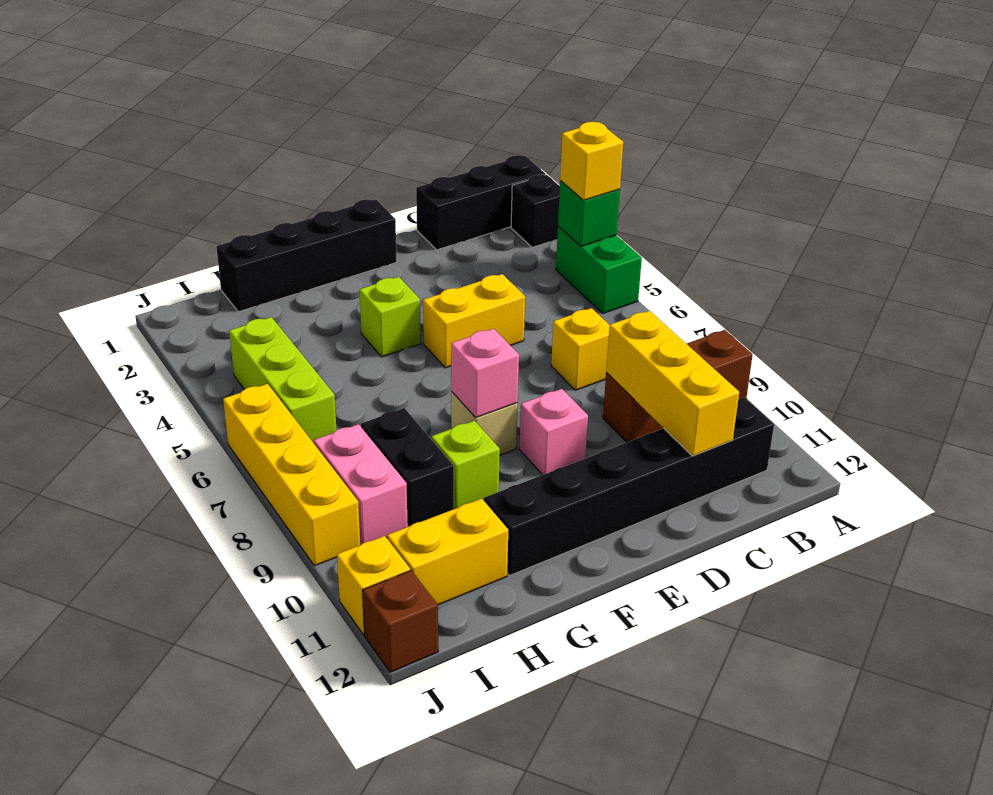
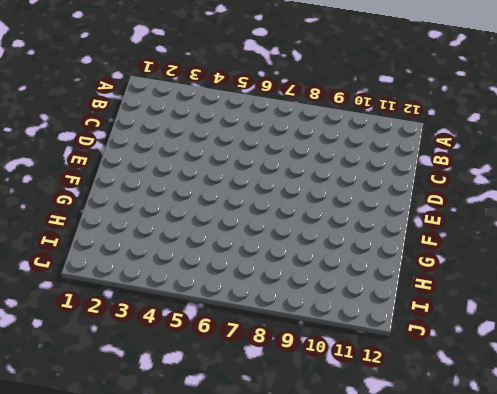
none -> black brick A1:C1 level 1
none -> black brick A2 level 1
none -> green brick A4:A5 level 1

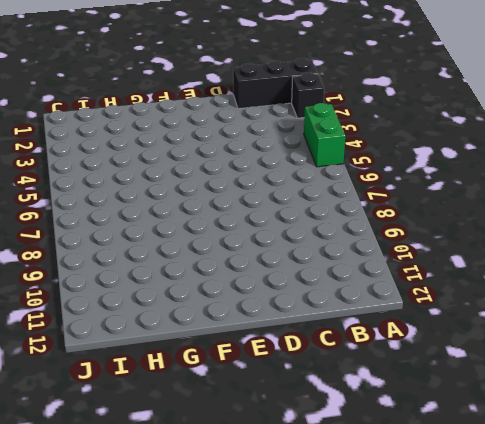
none -> brown brick A9:C9 level 1
none -> black brick B11:G11 level 1
none -> yellow brick C7 level 1

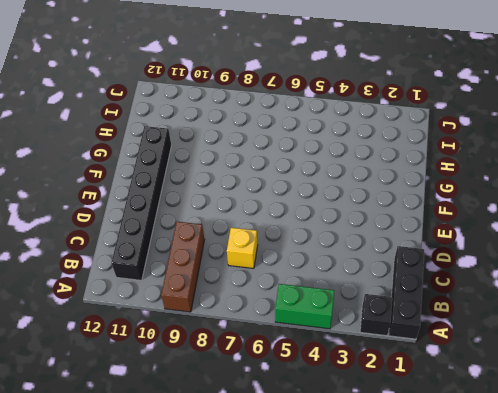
none -> yellow brick D5:E5 level 1
none -> black brick E1:H1 level 1
none -> pink brick E9 level 1

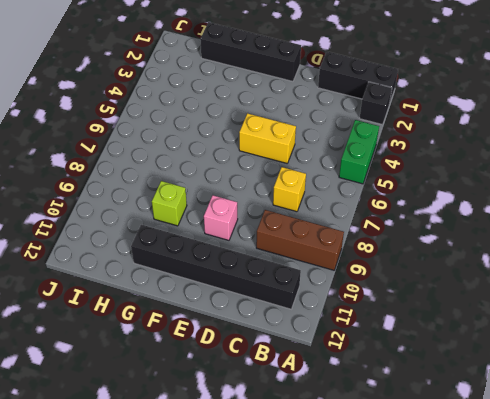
none -> lime brick F4 level 1
none -> tan brick F8 level 1
none -> black brick H8:H9 level 1

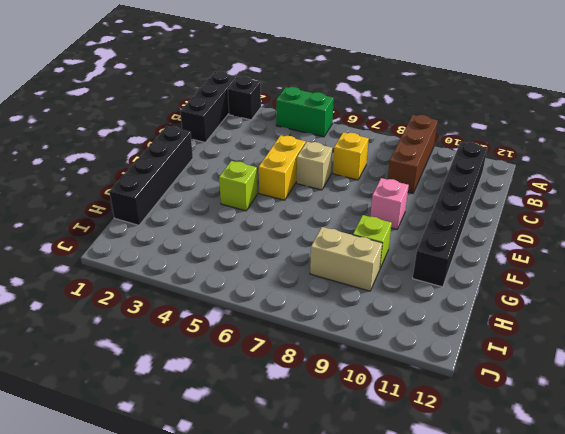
tan brick D6 level 1 -> tan brick F8 level 1
tan brick H8:H9 level 1 -> black brick H8:H9 level 1
none -> yellow brick H11:I11 level 1
none -> lime brick I4:I6 level 1
none -> pink brick I8:I9 level 1

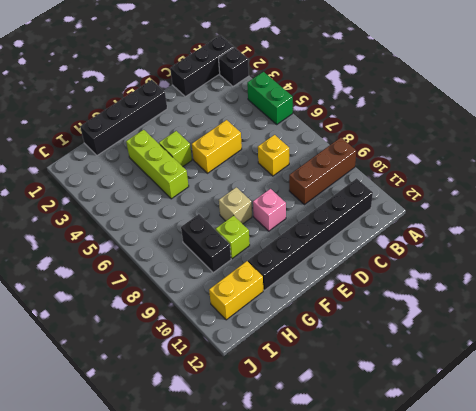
lime brick G3:G5 level 1 -> lime brick I4:I6 level 1
none -> pink brick I8:I9 level 1
none -> yellow brick J6:J9 level 1
none -> yellow brick J11 level 1

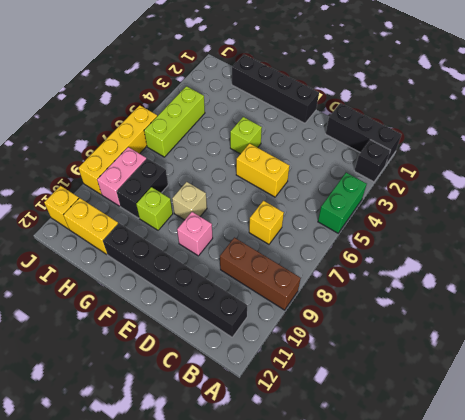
none -> brown brick J12 level 1
none -> green brick A4 level 2
none -> yellow brick C9:C11 level 2

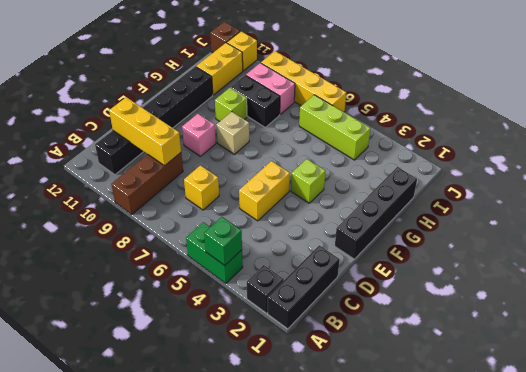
none -> pink brick F8 level 2
none -> yellow brick A4 level 3

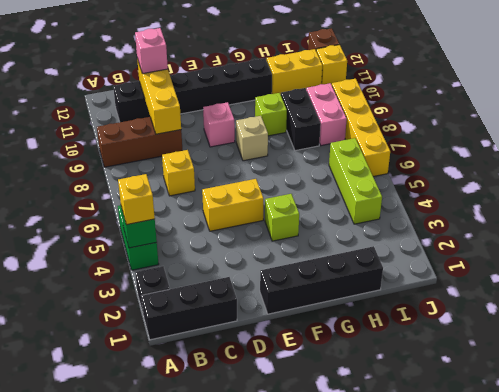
pink brick C11 level 3 -> pink brick F8 level 2

